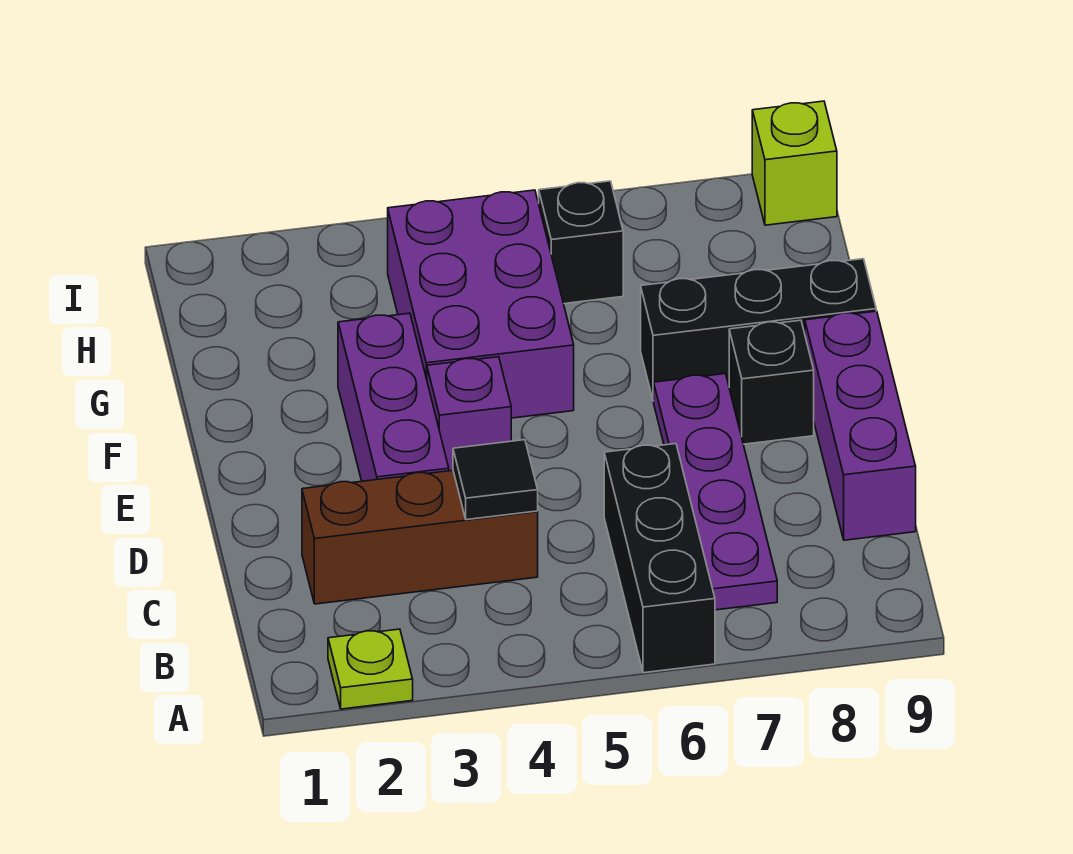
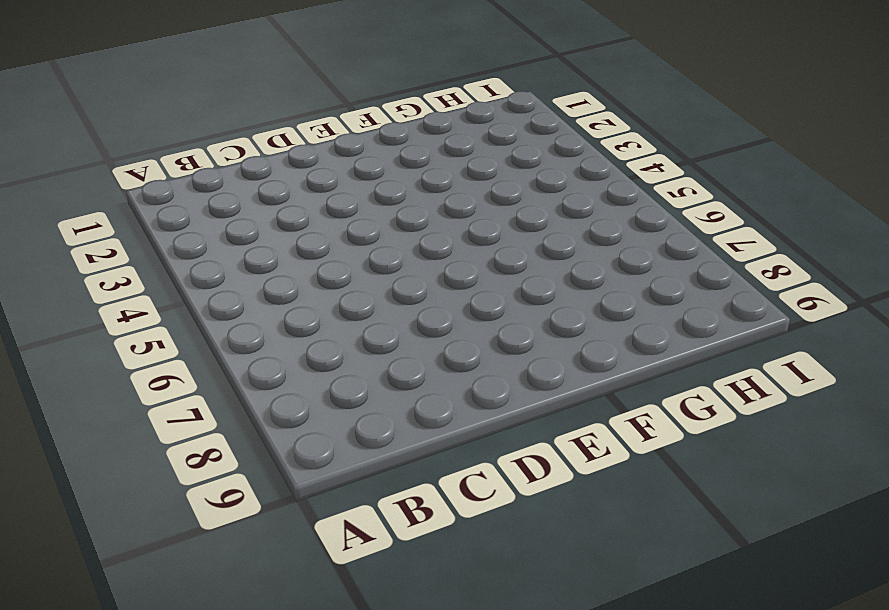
none -> lime plate A2 level 1
none -> black brick A6:C6 level 1
none -> purple plate B7:E7 level 1

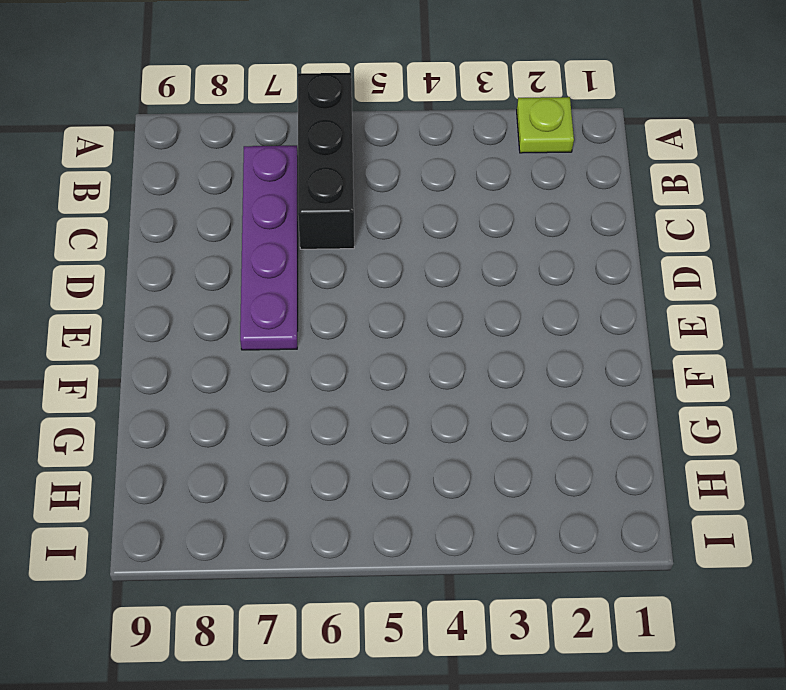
none -> brown brick C2:C4 level 1
none -> purple brick C9:E9 level 1
none -> purple brick D3:F3 level 1

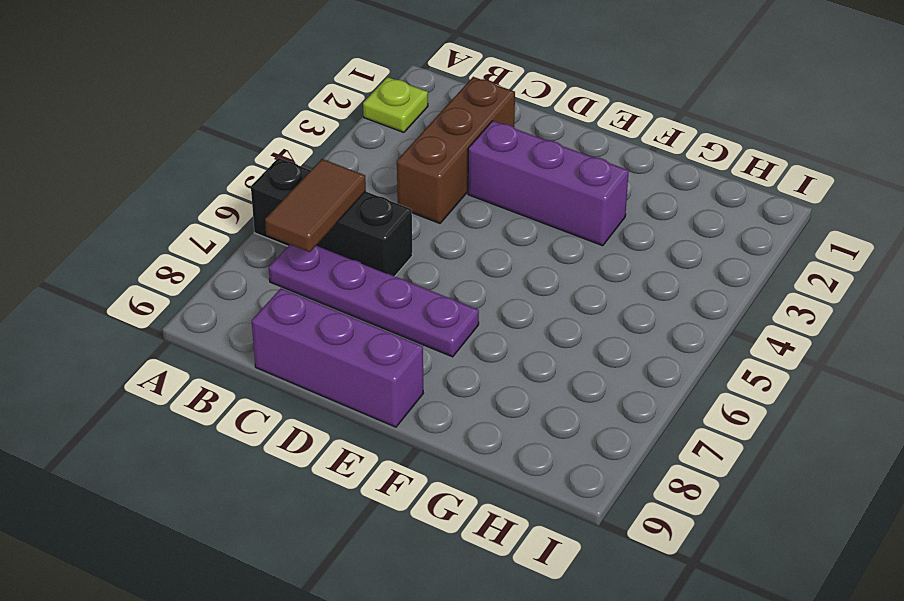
brown tile B6:B7 level 2 -> none
none -> purple brick E4 level 1
none -> black brick E8 level 1
none -> purple brick F4:H5 level 1

